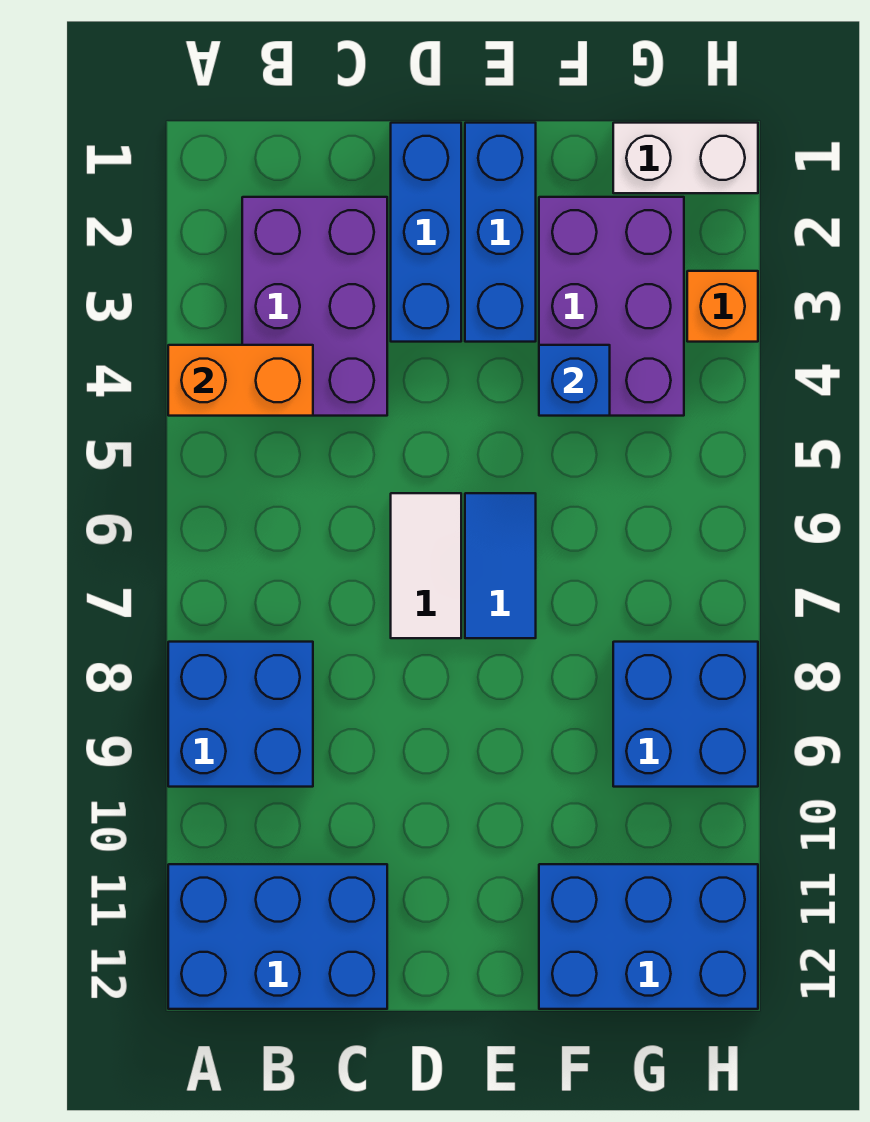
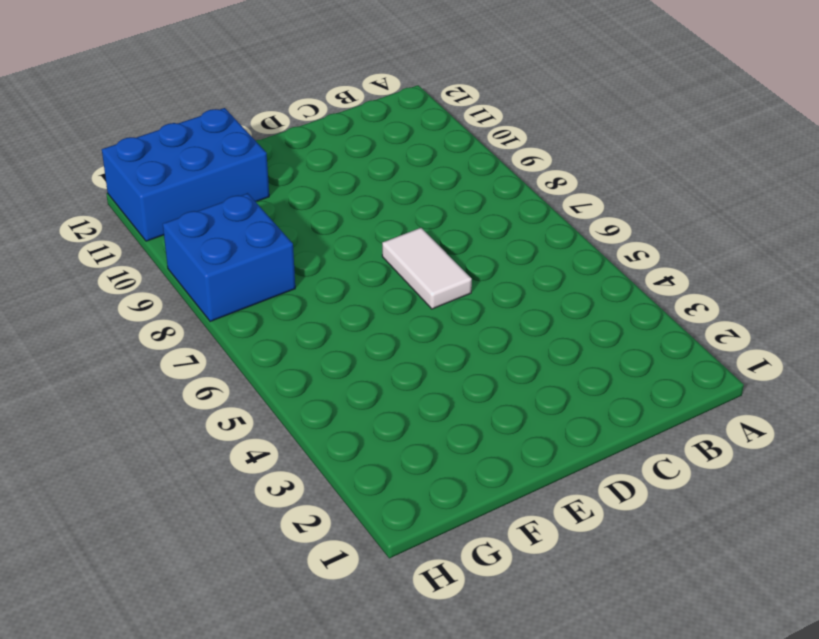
none -> blue brick A8:B9 level 1
none -> blue brick A11:C12 level 1
none -> purple brick B2:C4 level 1

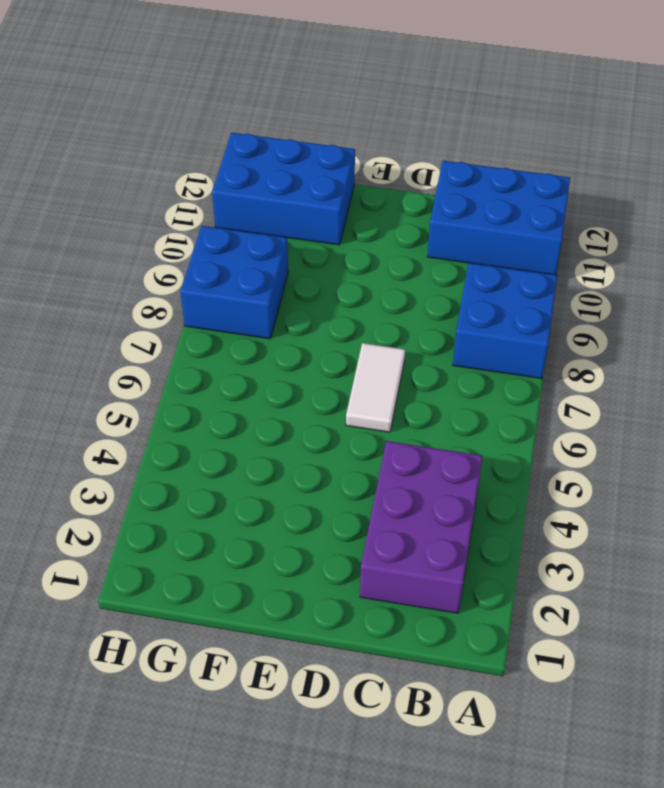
none -> blue brick D1:D3 level 1
none -> blue brick E1:E3 level 1
none -> blue tile E6:E7 level 1

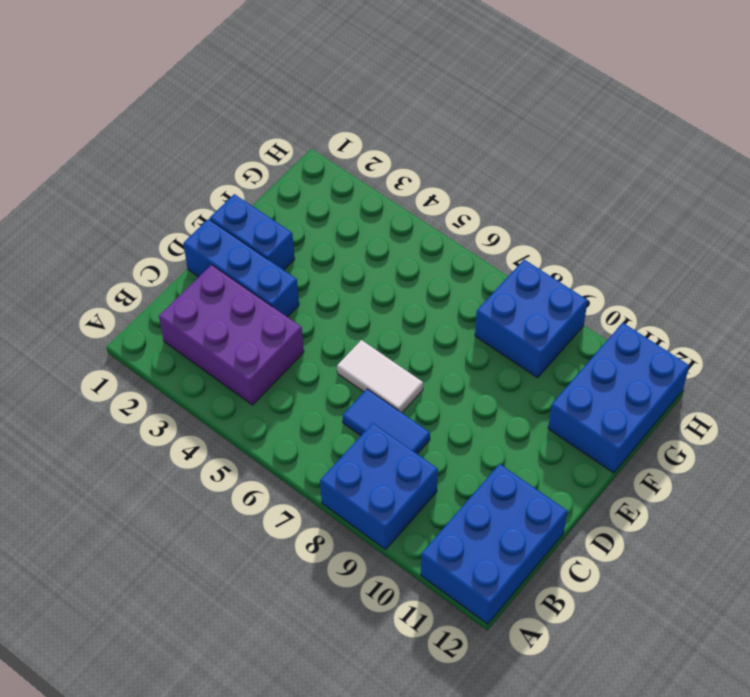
blue tile C7:C8 level 1 -> blue tile E6:E7 level 1
blue brick E1:E2 level 1 -> blue brick E1:E3 level 1
none -> purple brick F2:G4 level 1
none -> white brick G1:H1 level 1
none -> orange brick H3 level 1

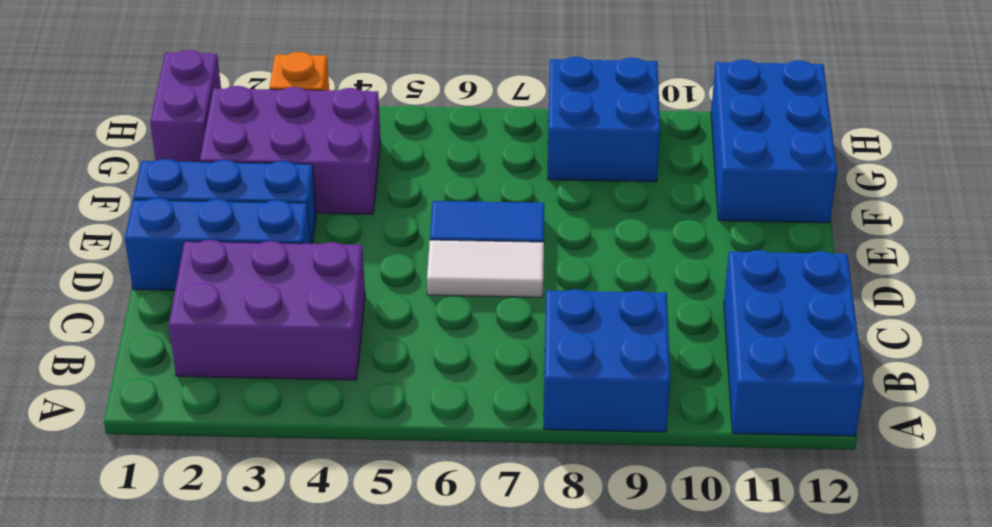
purple brick G1:H1 level 1 -> white brick G1:H1 level 1
none -> orange brick A4:B4 level 2
none -> blue brick F4 level 2

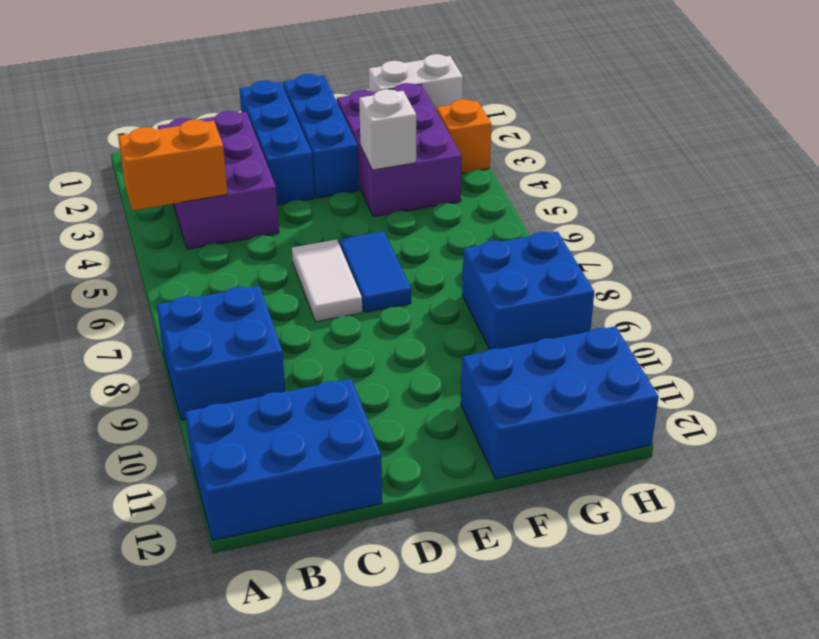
white brick F4 level 2 -> blue brick F4 level 2

